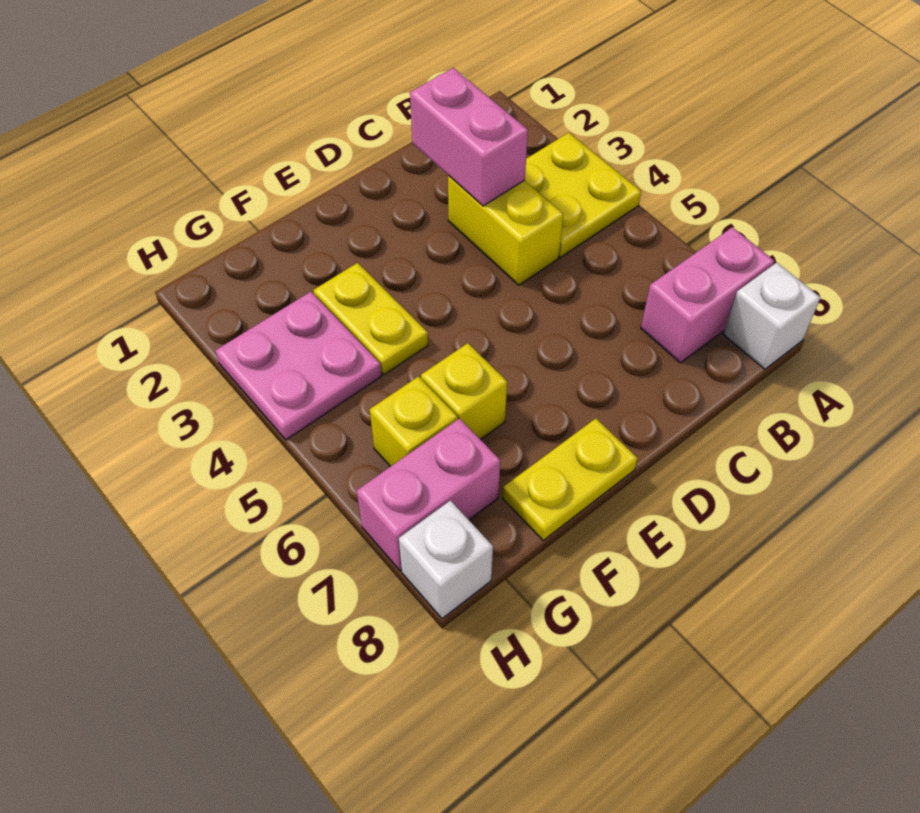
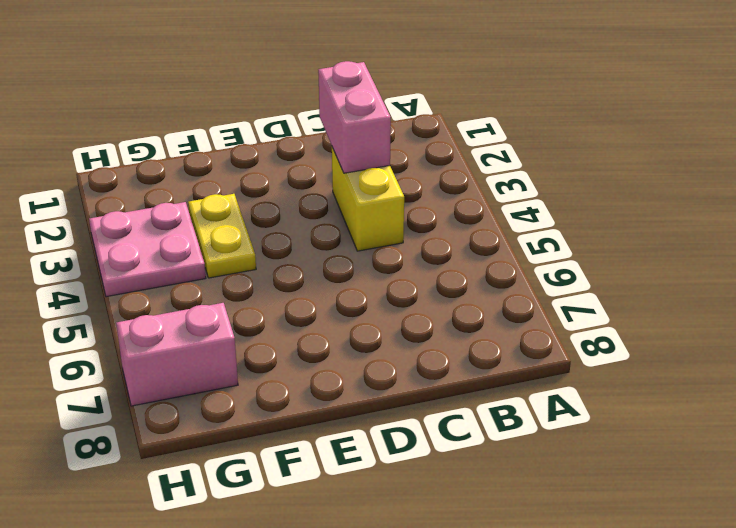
none -> yellow plate A3:B4 level 1
none -> pink brick A7:B7 level 1
none -> white brick A8 level 1

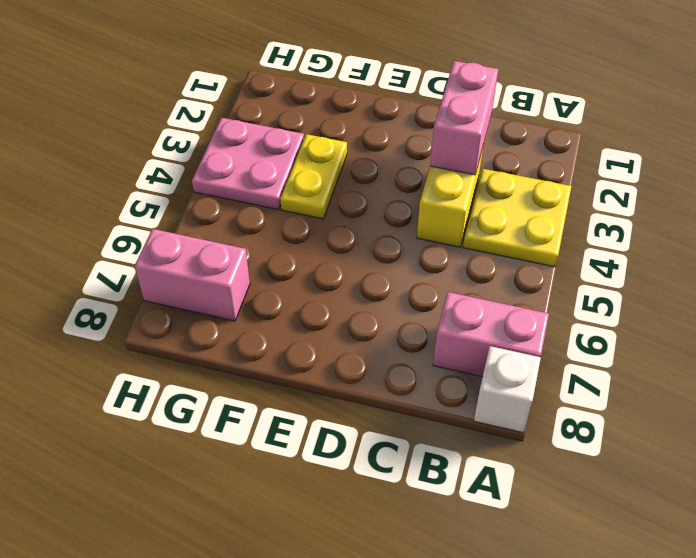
none -> yellow plate E8:F8 level 1
none -> yellow brick F6 level 1
none -> yellow brick G6 level 1

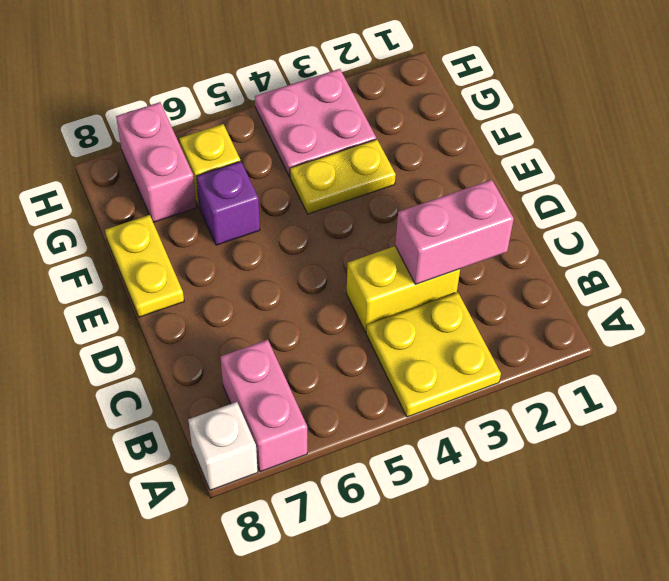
purple brick F6 level 1 -> yellow brick F6 level 1
none -> white brick H8 level 1

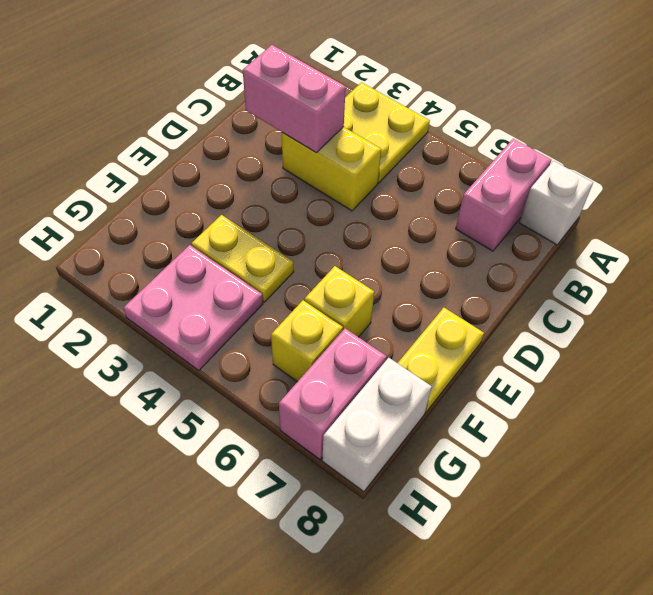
white brick G8:H8 level 1 -> white brick H8 level 1

